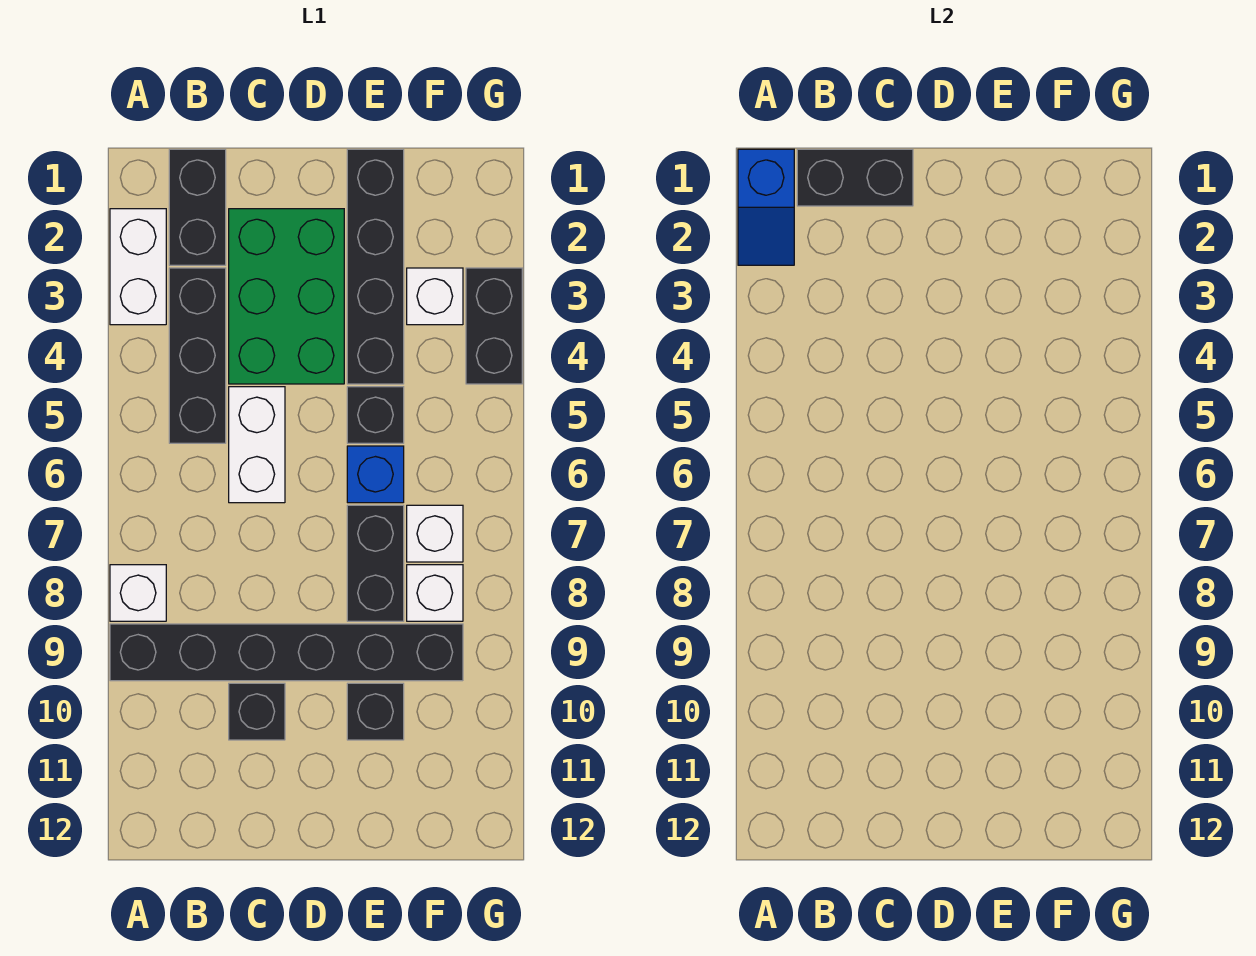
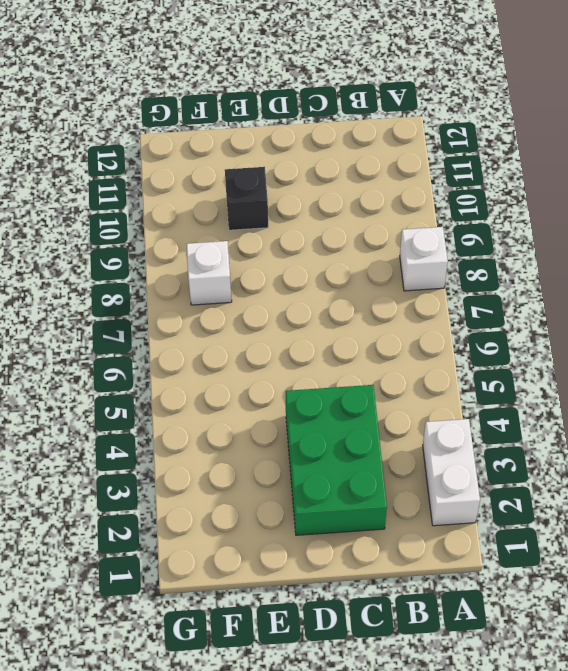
none -> black brick A9:F9 level 1
none -> black brick B1:B2 level 1
none -> black brick B3:B5 level 1

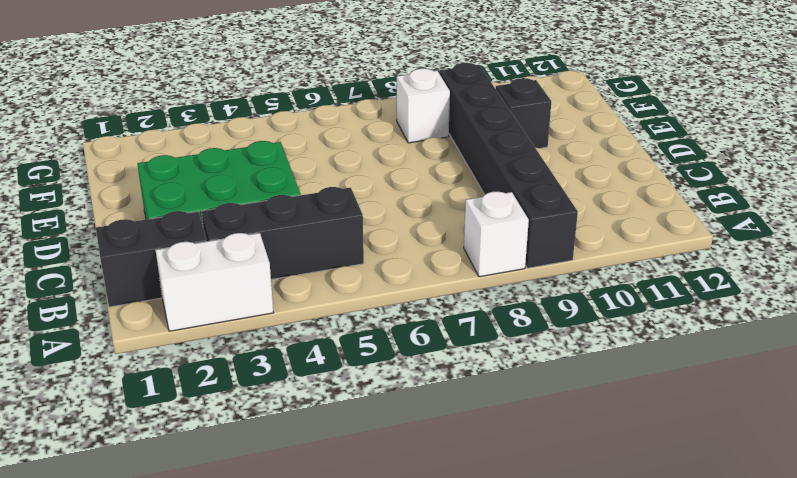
none -> white brick C5:C6 level 1
none -> black brick C10 level 1
none -> black brick E1:E4 level 1

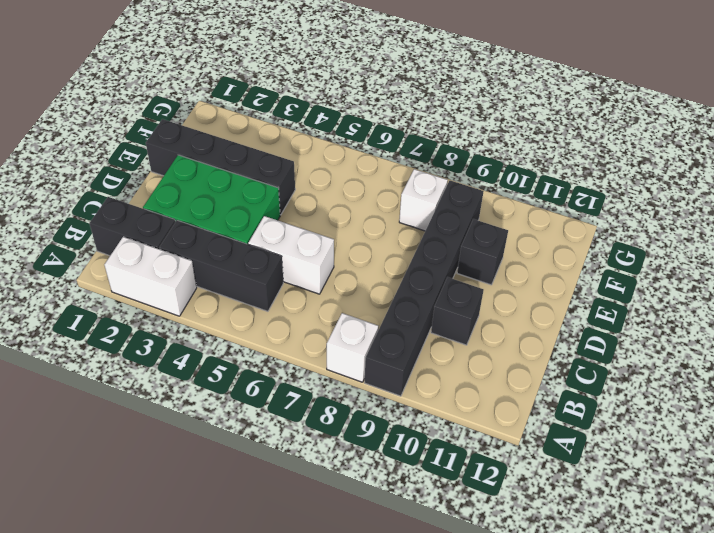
none -> black brick E5 level 1
none -> blue brick E6 level 1
none -> black brick E7:E8 level 1

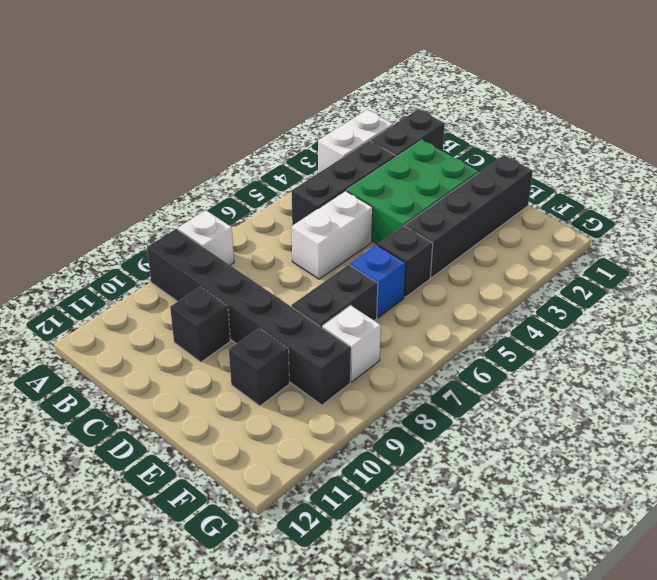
none -> white brick F3 level 1
none -> white brick F7 level 1
none -> black brick G3:G4 level 1

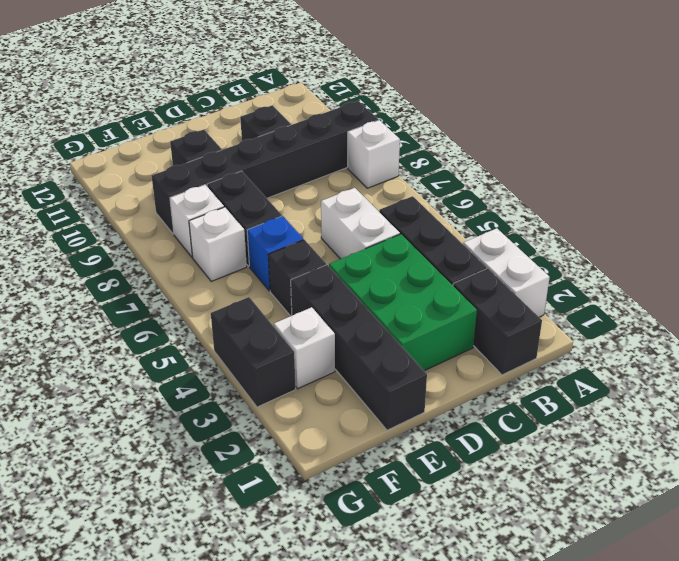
none -> blue slope A1:A2 level 2 top 1
none -> black brick B1:C1 level 2

